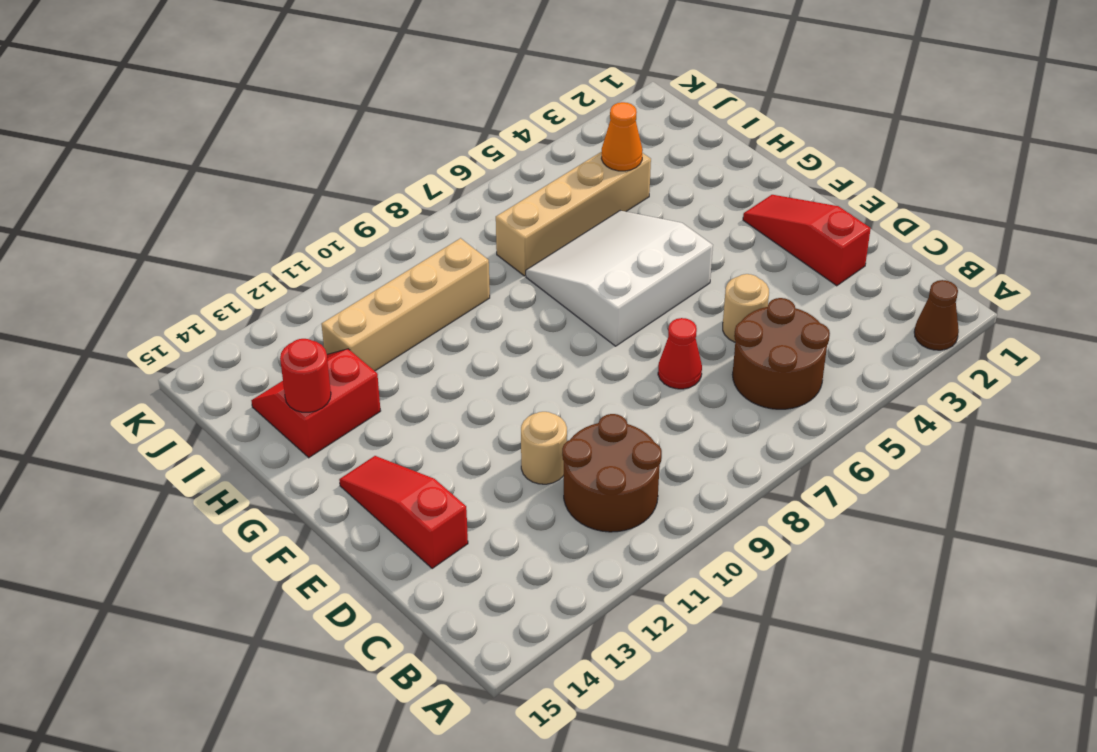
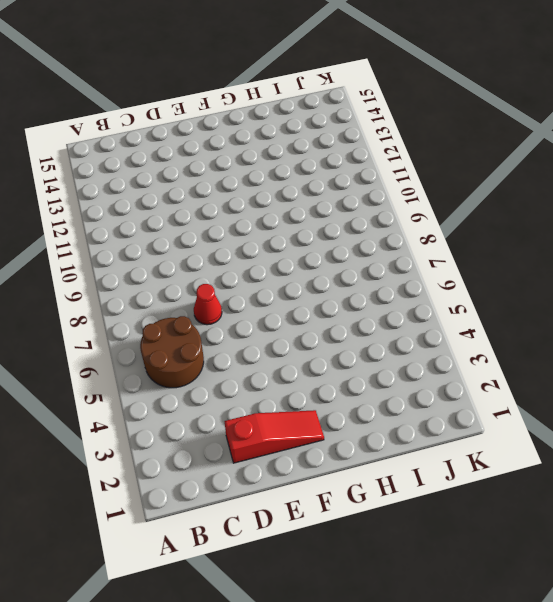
none -> brown cone A2 level 1
none -> brown round brick B10:C11 level 1
none -> tan round brick D5 level 1

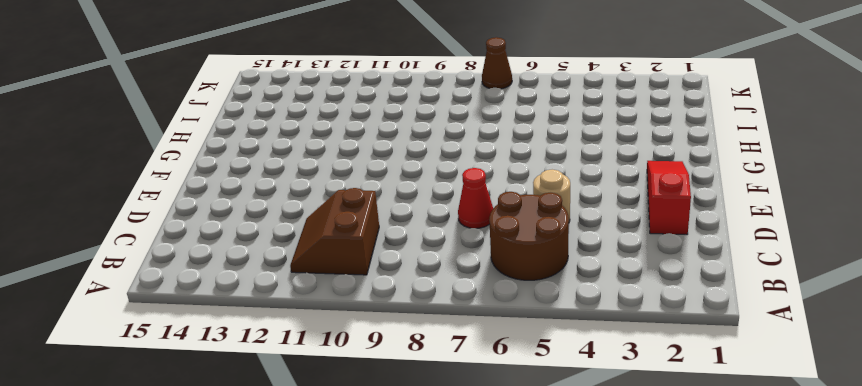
brown slope B10:C11 level 1 top 10 -> brown round brick B10:C11 level 1
brown cone K7 level 1 -> brown cone A2 level 1
none -> tan round brick D11 level 1
none -> red slope D14:F14 level 1 top D
none -> white slope F5:H7 level 1 top F

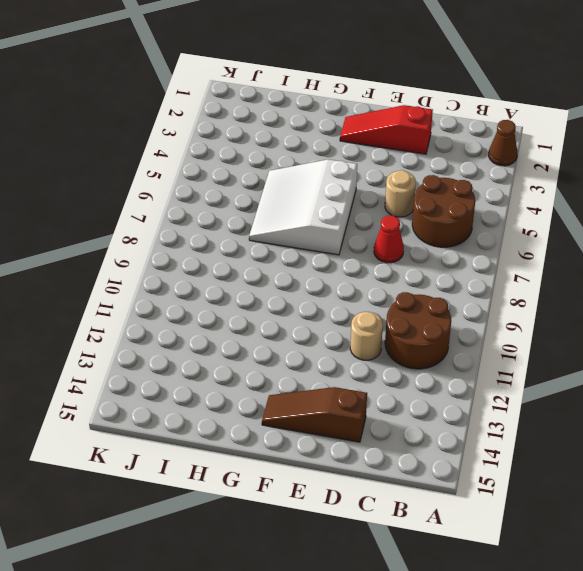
brown slope D14:F14 level 1 top D -> red slope D14:F14 level 1 top D
none -> red slope H13:I14 level 1 top H
none -> tan brick I4:I7 level 1
none -> tan brick I9:I12 level 1

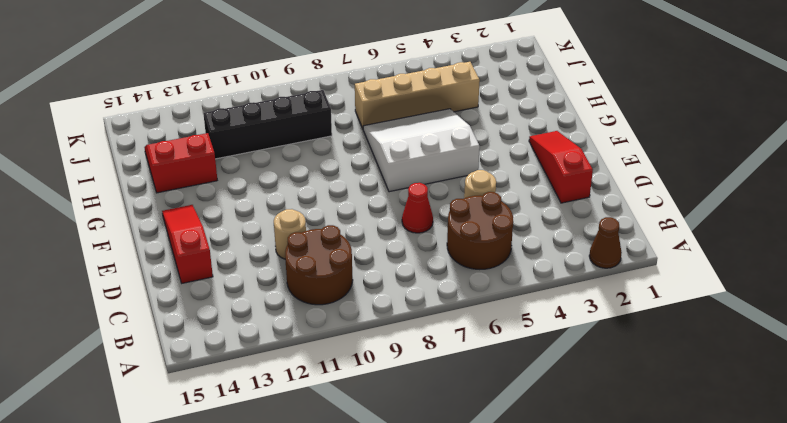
black brick I9:I12 level 1 -> tan brick I9:I12 level 1
none -> red round brick H14 level 2
none -> orange cone I4 level 2

